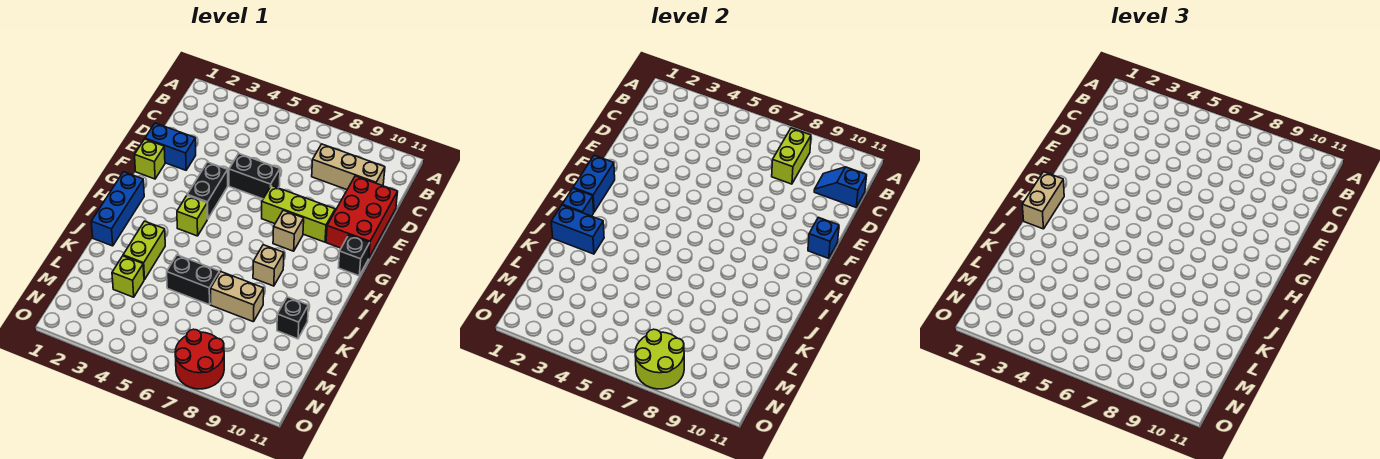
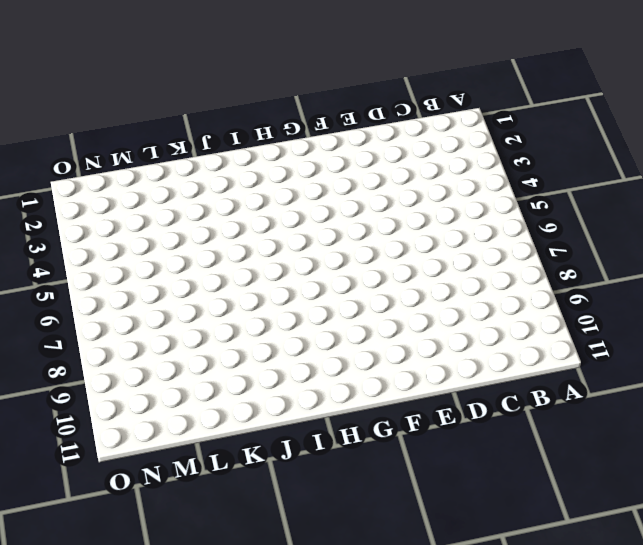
none -> tan brick C8:C10 level 1
none -> red brick D10:F11 level 1
none -> blue brick E1:E2 level 1

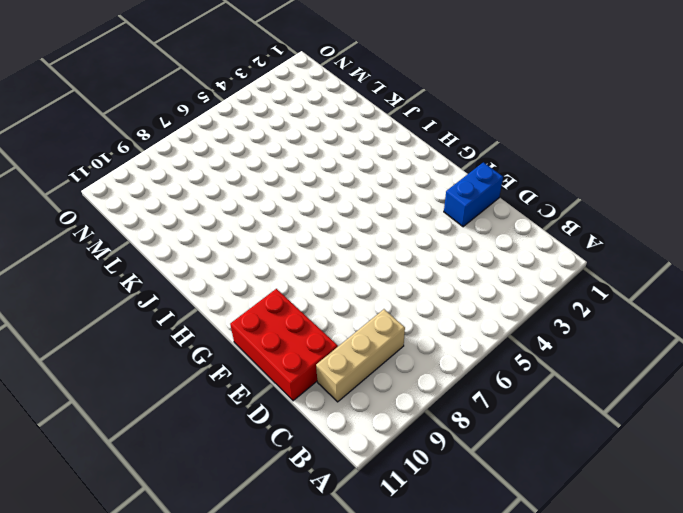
none -> black brick E5:E6 level 1
none -> lime brick F1 level 1
none -> black brick F4:G4 level 1

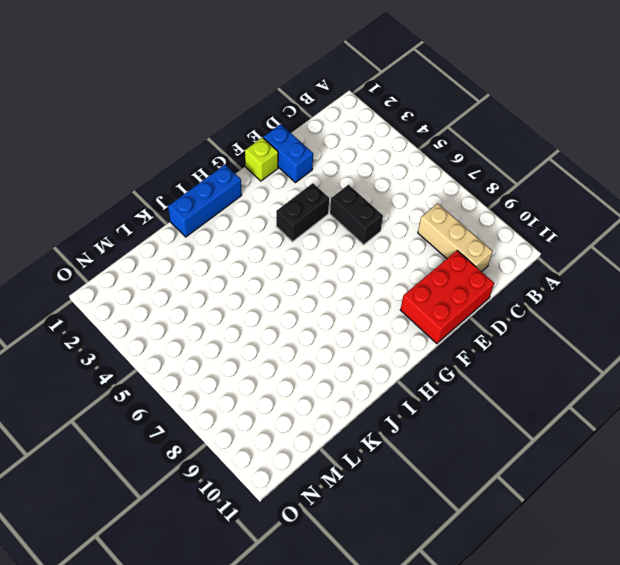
none -> lime brick F7:F9 level 1
none -> tan brick G8 level 1
none -> black brick G11 level 1

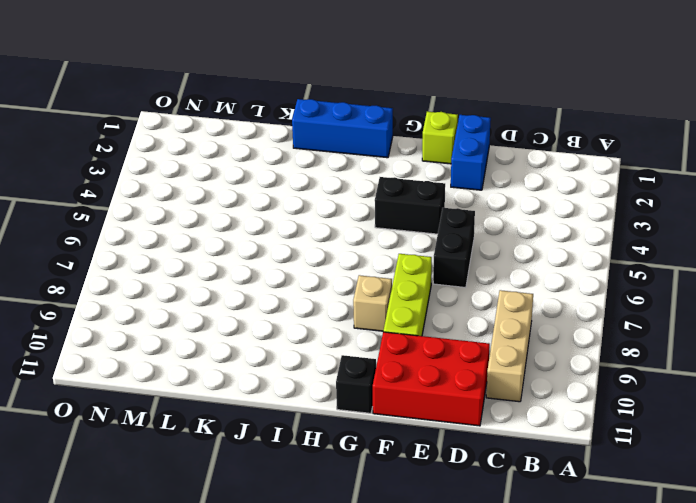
none -> lime brick H4 level 1
none -> tan brick I8 level 1
none -> lime brick J3:K3 level 1

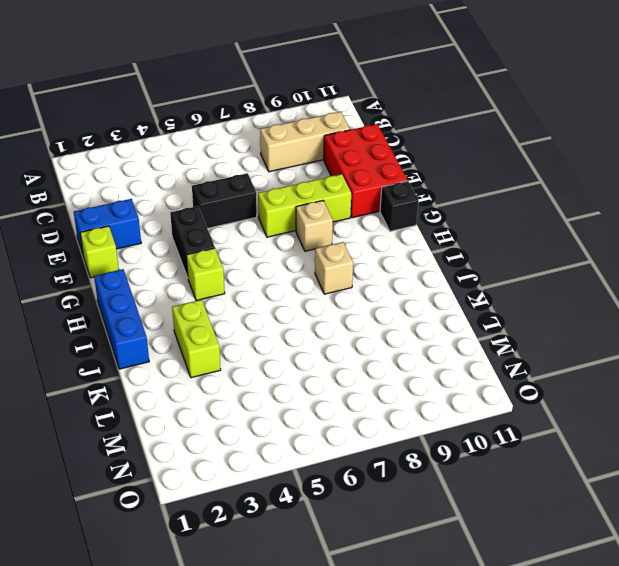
none -> black brick K5:K6 level 1
none -> tan brick K7:K8 level 1
none -> black brick K10 level 1

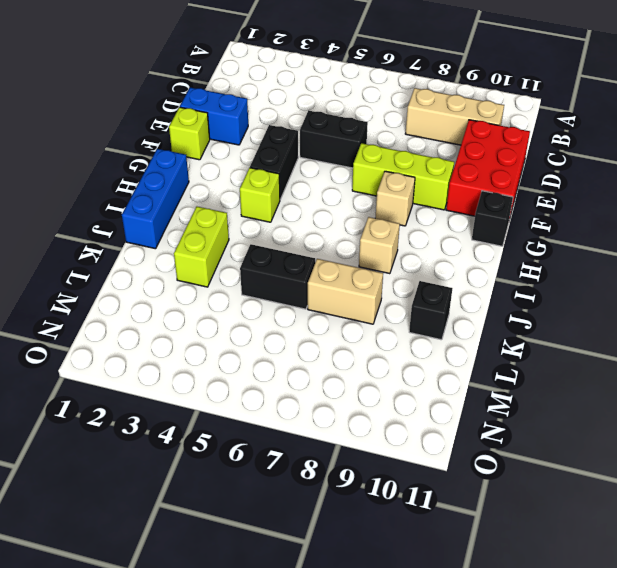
none -> lime brick L3 level 1
none -> red round brick N7:O8 level 1
none -> lime brick B8:C8 level 2

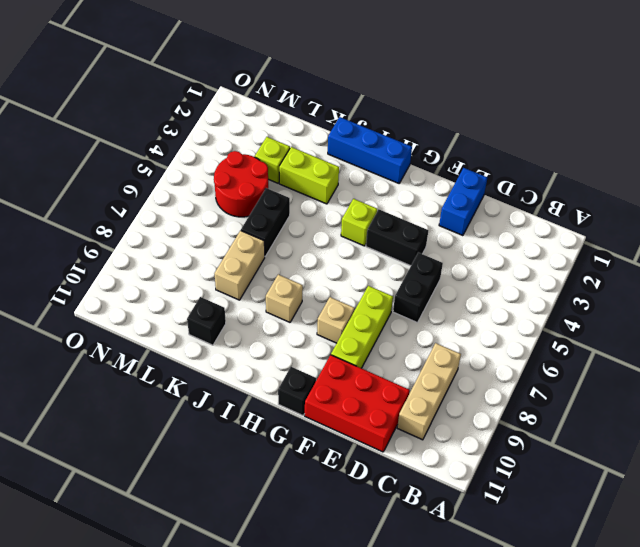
red round brick L4:M5 level 1 -> red round brick N7:O8 level 1
none -> lime brick F1 level 1
none -> lime brick B8:C8 level 2
none -> blue slope C10:C11 level 2 top 11

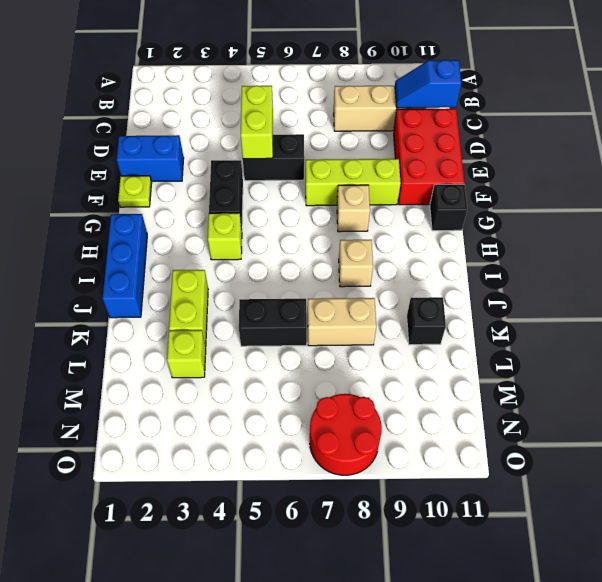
lime brick D5:E5 level 2 -> lime brick B8:C8 level 2
lime plate F1 level 1 -> lime brick F1 level 1
none -> blue brick F11 level 2
none -> blue brick G1:H1 level 2
none -> blue brick I1 level 2

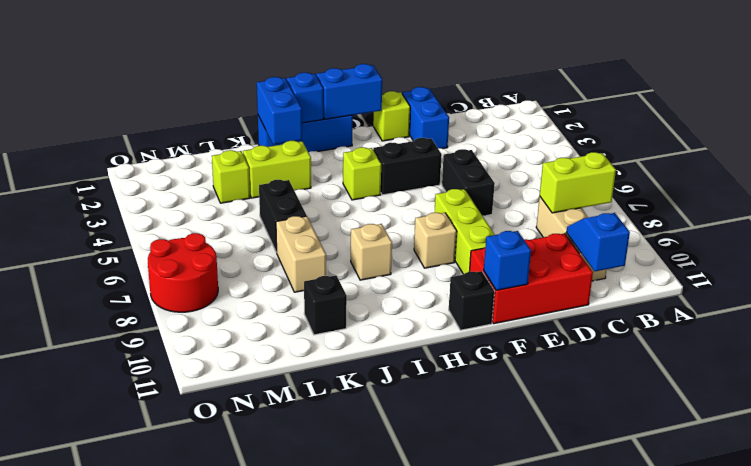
none -> lime round brick N7:O8 level 2
none -> tan brick H1:I1 level 3

